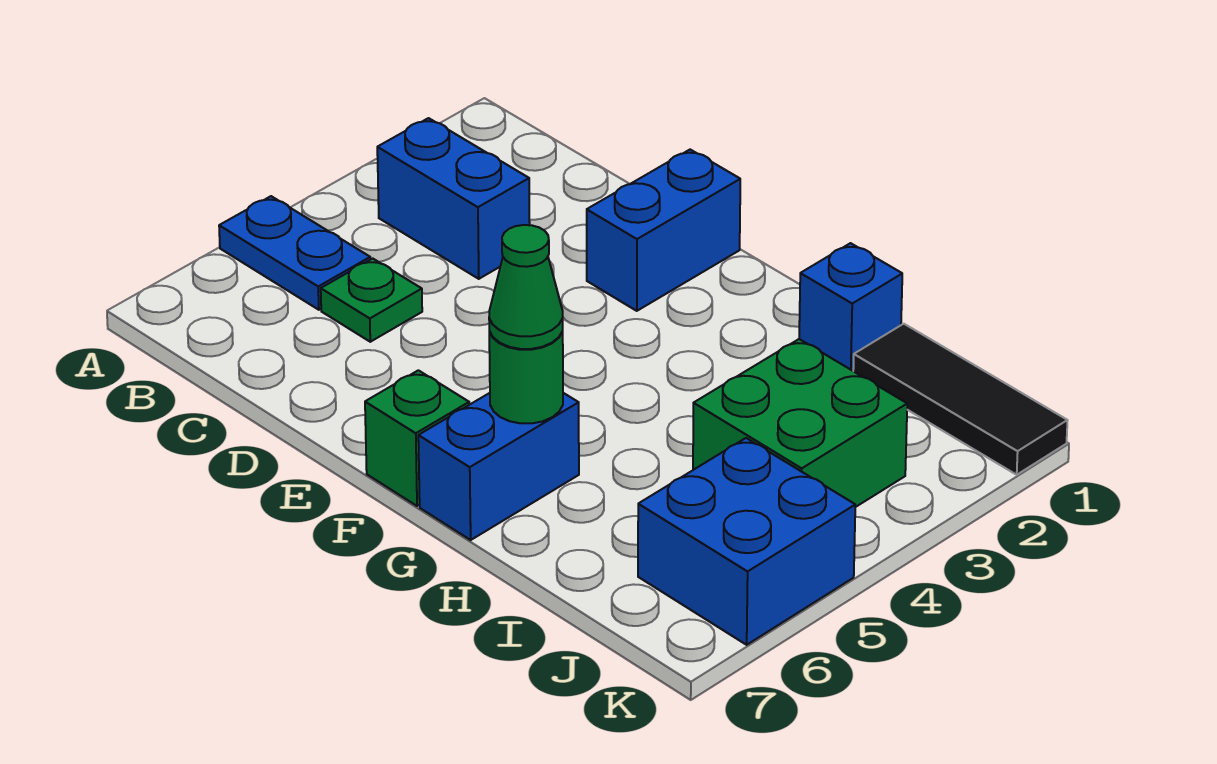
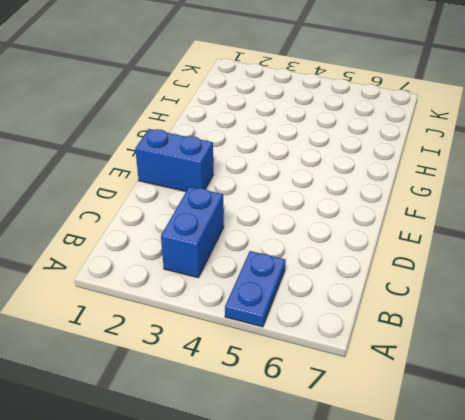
none -> green plate C5 level 1
none -> green brick F7 level 1
none -> blue brick G6:G7 level 1

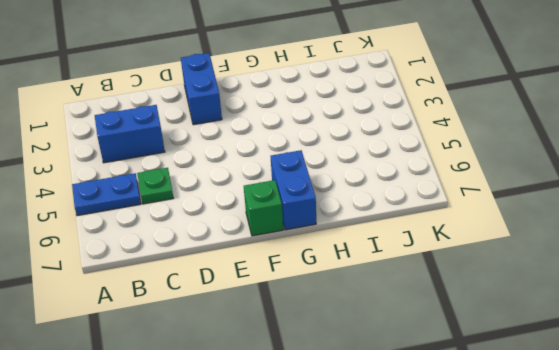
none -> blue brick H1 level 1
none -> black tile I1:K1 level 1
none -> green brick I3:J4 level 1

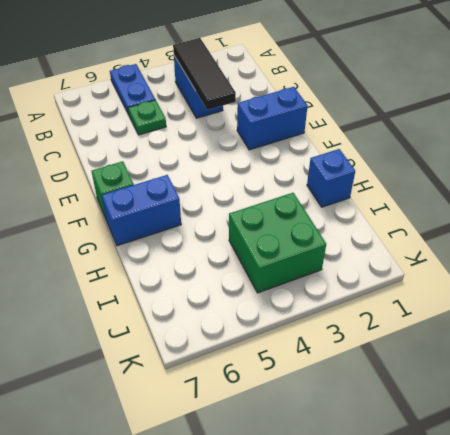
black tile B3:D3 level 2 -> black tile I1:K1 level 1
none -> blue brick J5:K6 level 1
none -> green round brick G6 level 2
none -> green cone G6 level 3

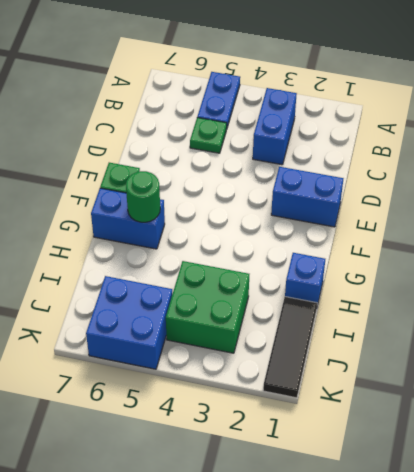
none -> green cone G6 level 3

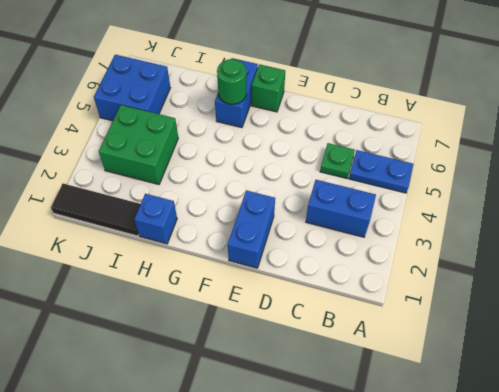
none -> green cone G6 level 3

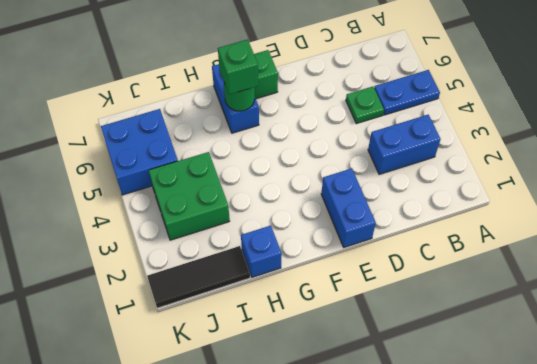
green brick G6 level 3 -> green cone G6 level 3

